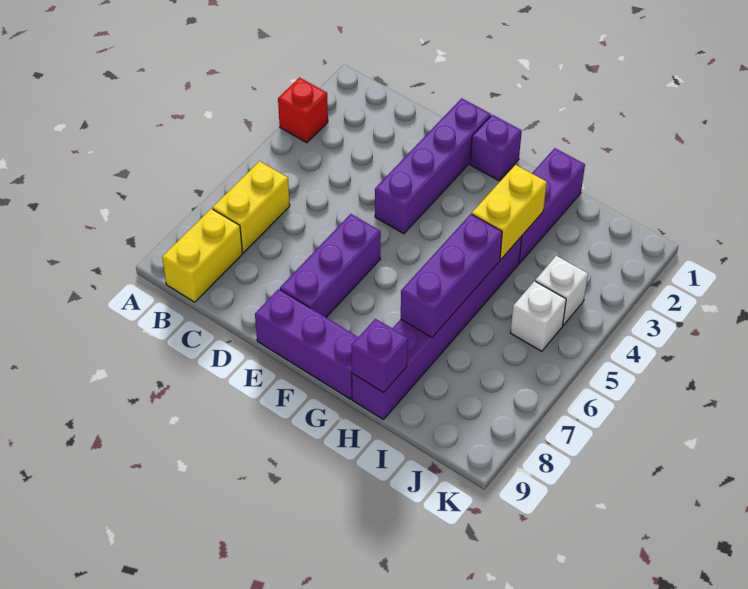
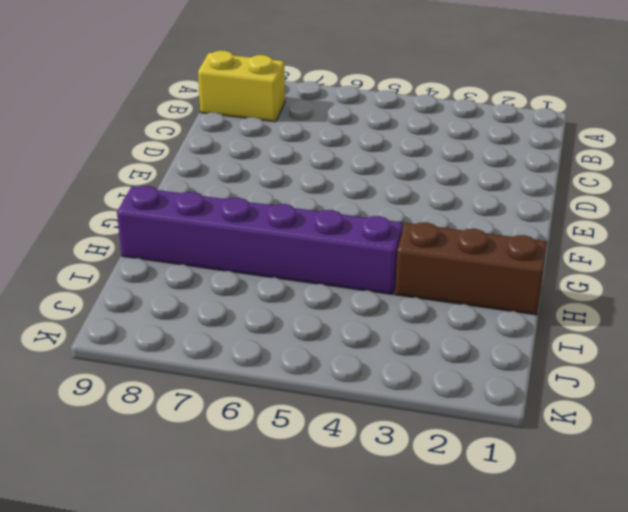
brown brick H1:H3 level 1 -> purple brick H1:H3 level 1
none -> red brick A3 level 1
none -> yellow brick B6:B7 level 1
none -> purple brick E1:E4 level 1

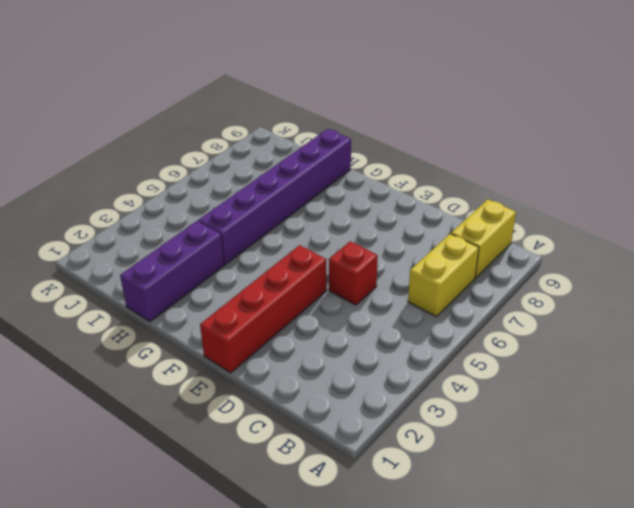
red brick D5 level 1 -> red brick A3 level 1
red brick E1:E4 level 1 -> purple brick E1:E4 level 1
none -> purple brick E6:E8 level 1
none -> purple brick E9:G9 level 1
none -> purple brick F1 level 1

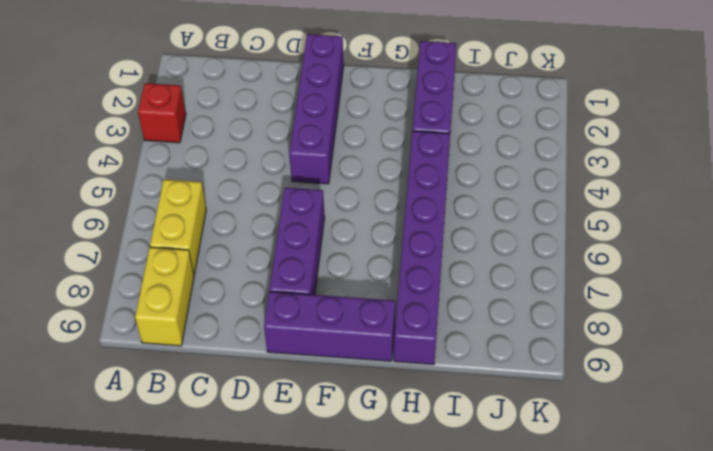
none -> purple brick F1 level 1
none -> white brick J4 level 1
none -> white brick J5 level 1

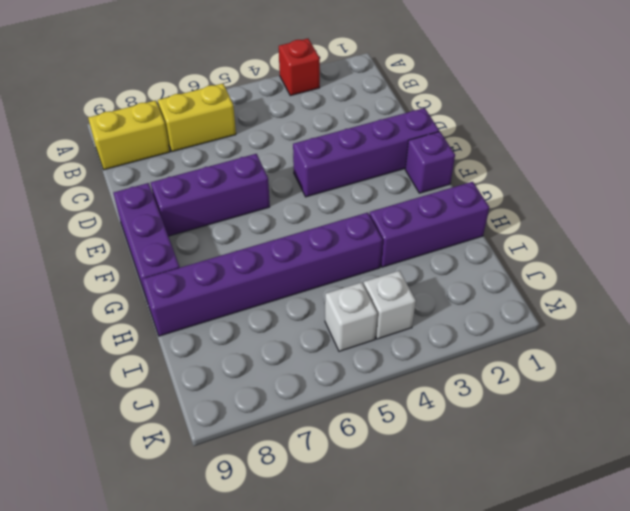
none -> yellow brick H3:H4 level 2
none -> purple brick H5:H7 level 2
none -> purple brick H9 level 2

